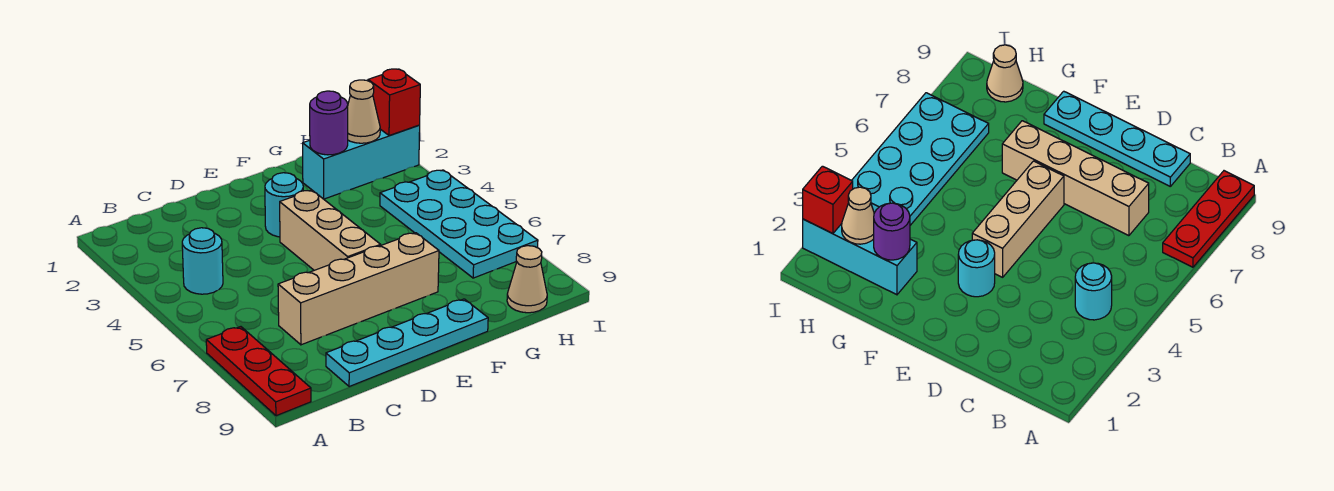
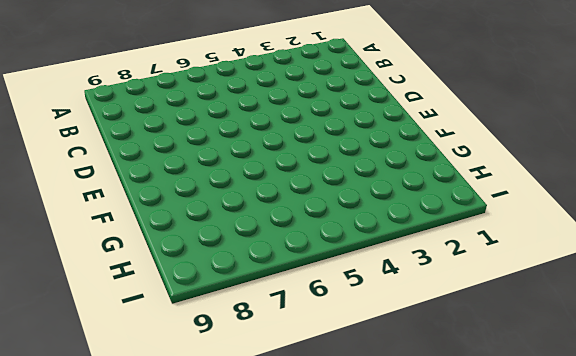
none -> red plate A7:A9 level 1
none -> cyan round brick B4 level 1
none -> tan brick C7:F7 level 1

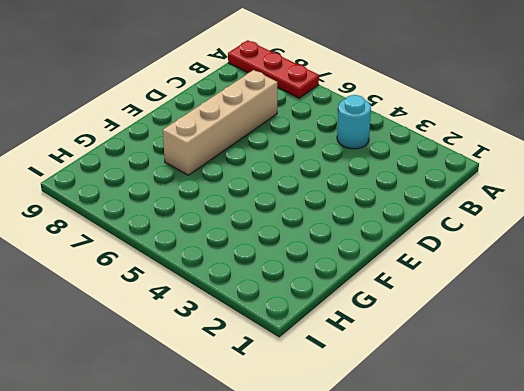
none -> cyan plate C9:F9 level 1
none -> cyan round brick E3 level 1
none -> tan brick E4:E6 level 1

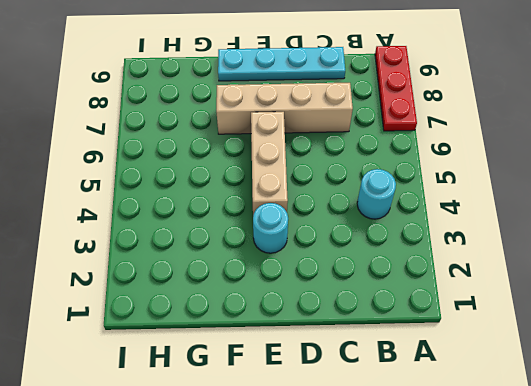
none -> cyan brick G2:I2 level 1
none -> cyan plate H4:I7 level 1
none -> tan cone H9 level 1

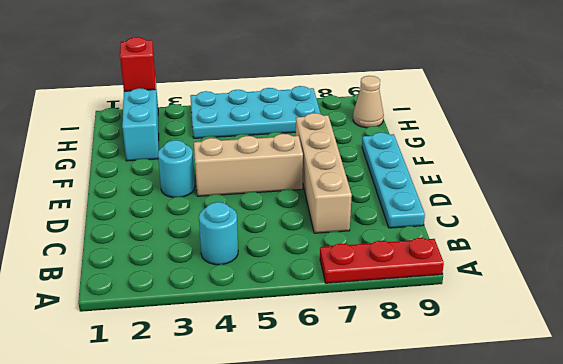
none -> purple round brick G2 level 2
none -> tan cone H2 level 2

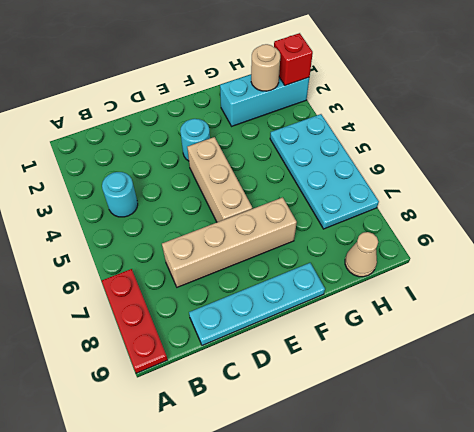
tan round brick H2 level 2 -> tan cone H2 level 2
none -> purple round brick G2 level 2

